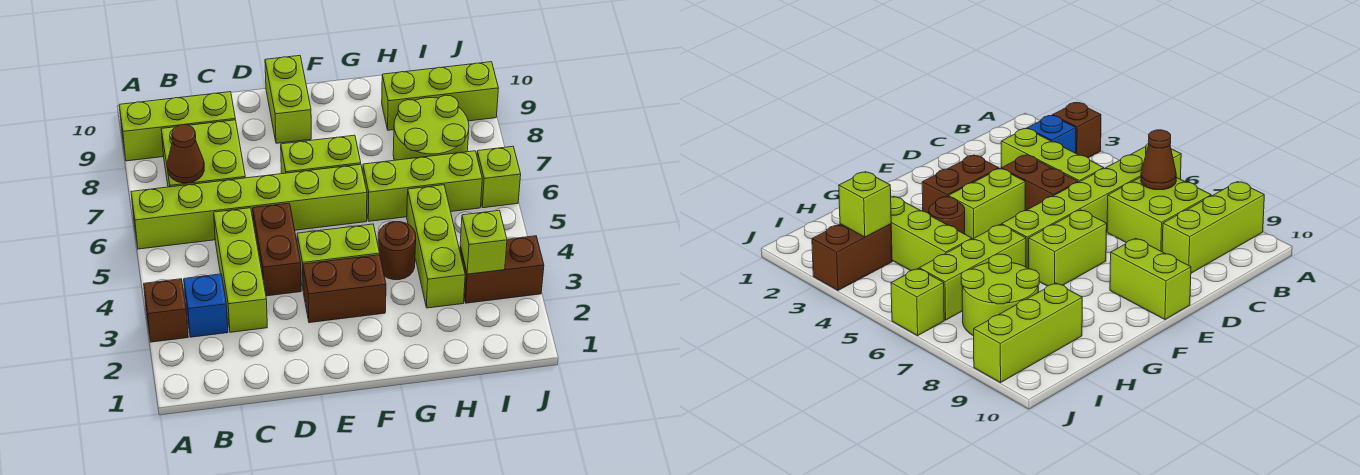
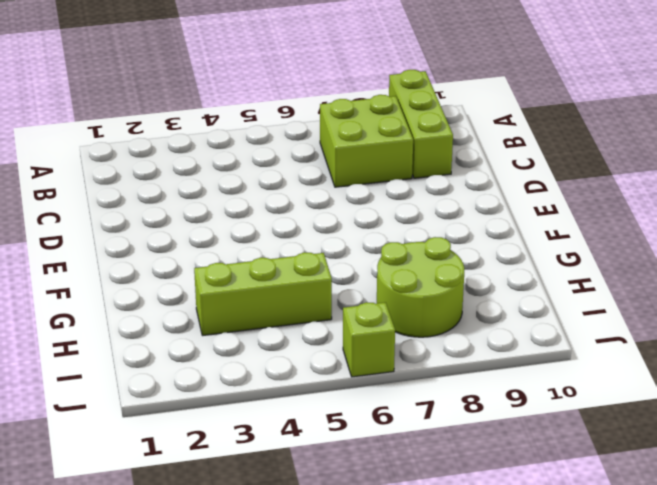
none -> brown brick A3 level 1
none -> lime brick A6:F6 level 1
none -> blue brick B3 level 1

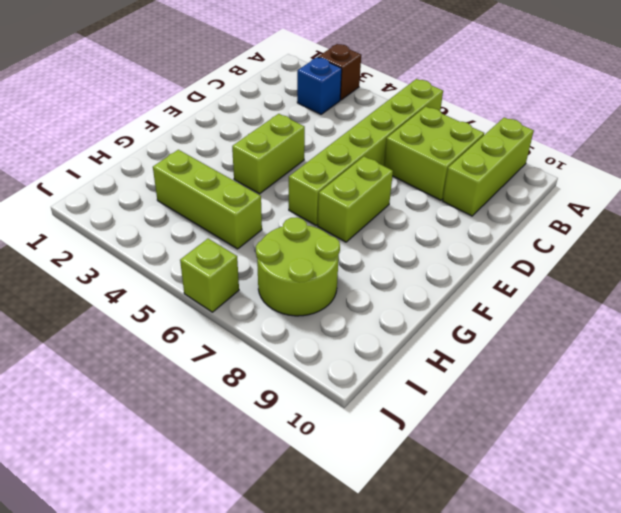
none -> lime brick C3:C5 level 1
none -> brown brick D4:D5 level 1
none -> brown brick E3:F3 level 1

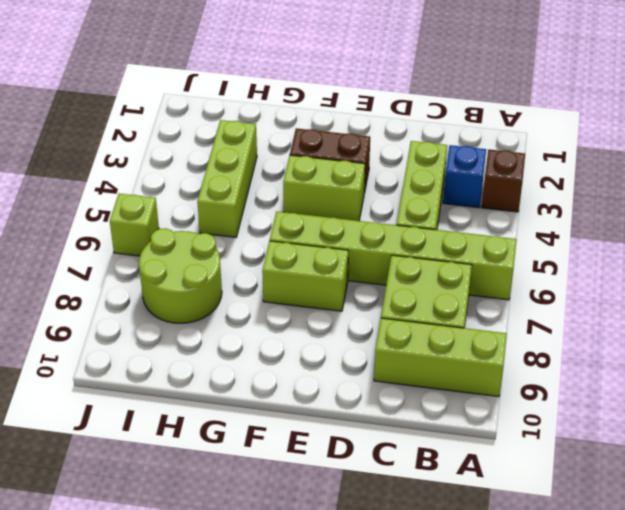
none -> brown brick D4:D5 level 1
none -> lime brick E9:E10 level 1
none -> brown round brick G4 level 1

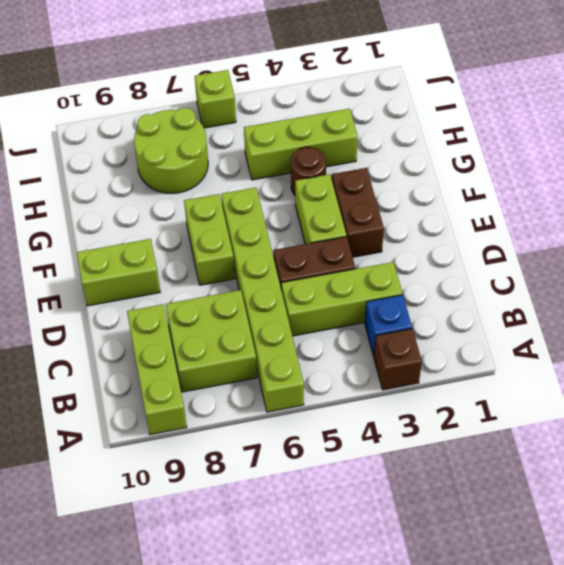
none -> lime brick G6:I6 level 1
none -> lime brick H9:J9 level 1
none -> brown brick I3:J3 level 1

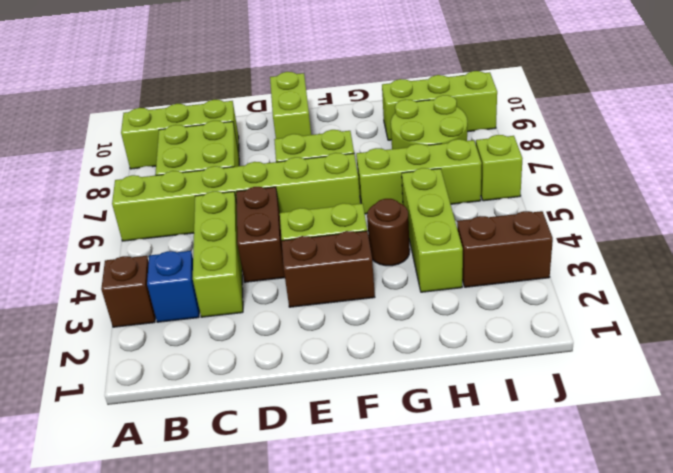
none -> brown cone B7 level 2
none -> lime brick I3 level 2

